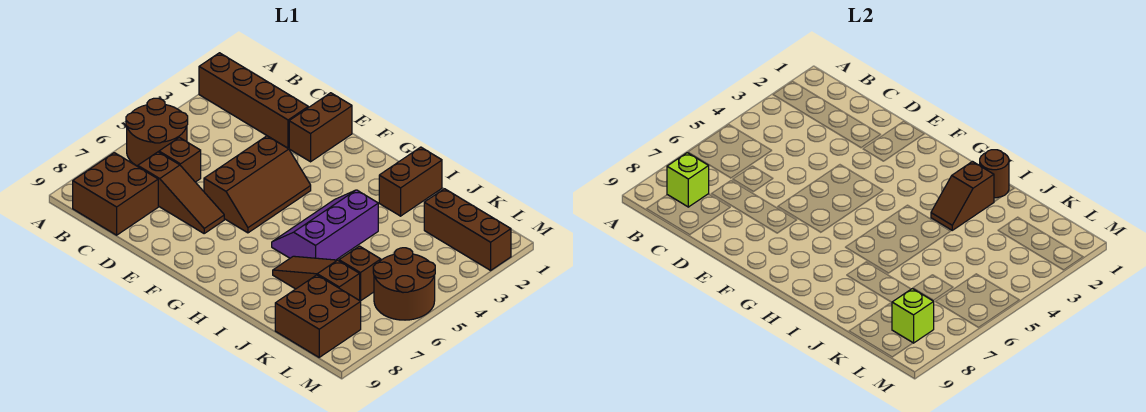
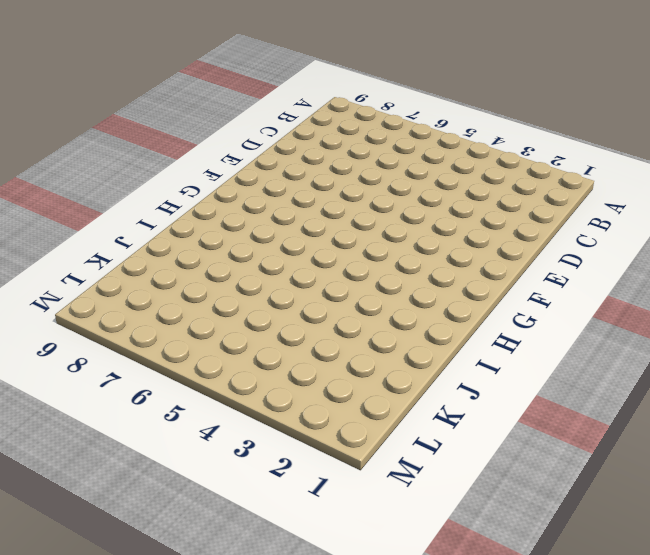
none -> brown brick A2:D2 level 1
none -> brown round brick A5:B6 level 1
none -> brown brick B8:C9 level 1

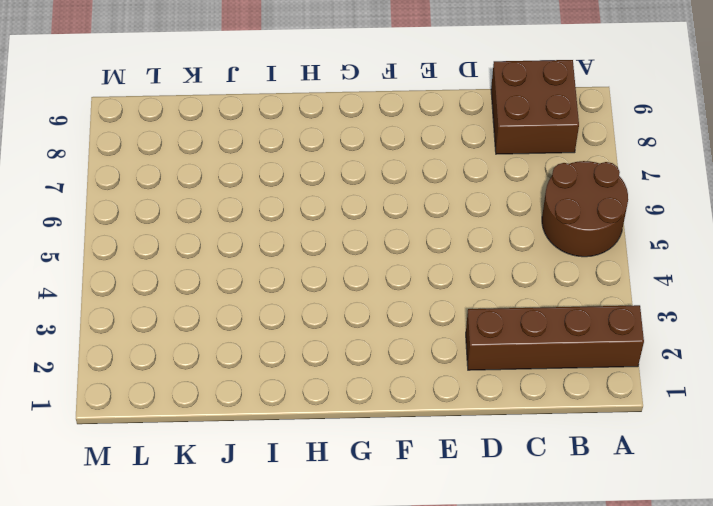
none -> brown brick C6 level 1
none -> brown slope C7:E7 level 1 top C
none -> brown brick E1:E2 level 1

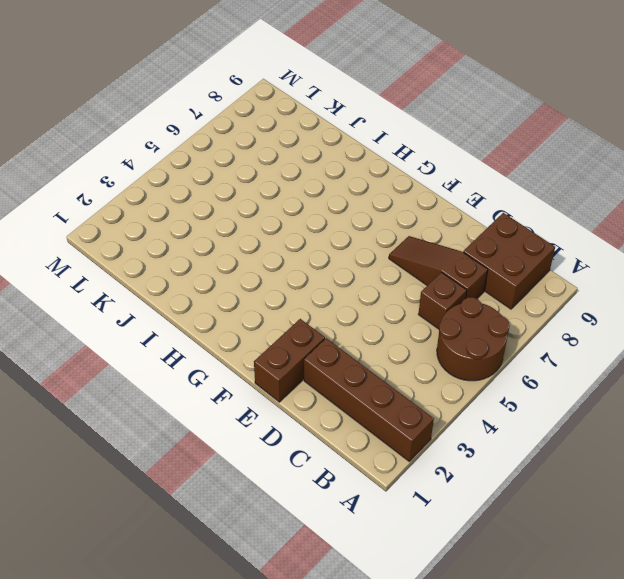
none -> brown slope E4:F6 level 1 top E
none -> purple slope H4:I6 level 1 top I
none -> brown brick I1:I2 level 1

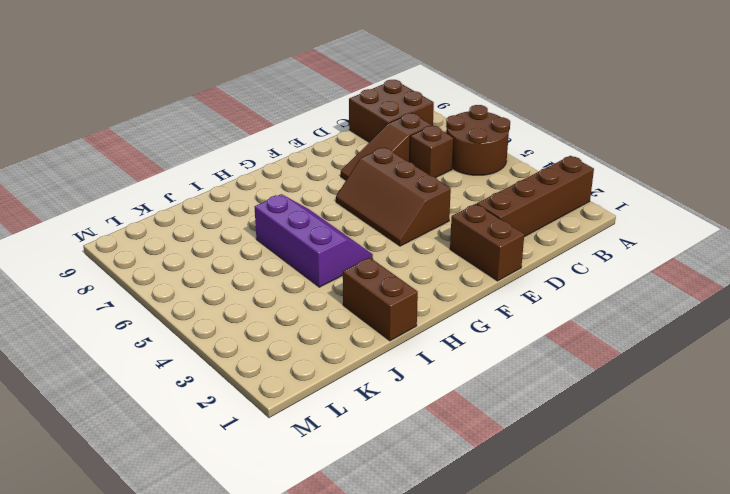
none -> brown slope I7:K7 level 1 top K
none -> brown brick K2:M2 level 1
none -> brown brick K6 level 1

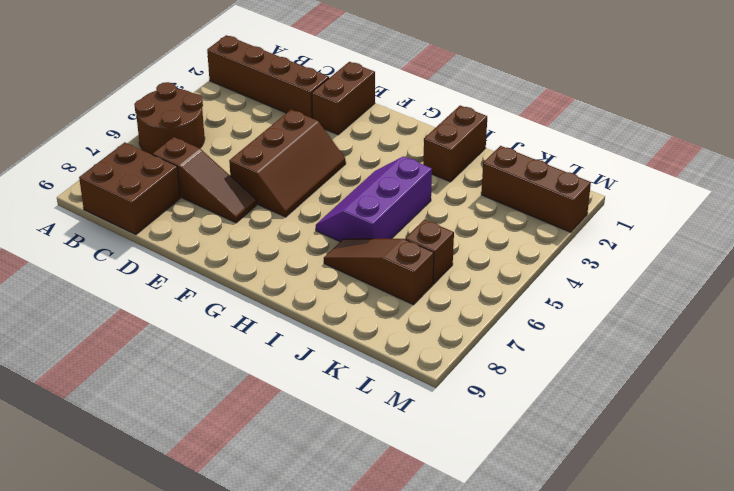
none -> brown brick C6 level 1
none -> brown brick K8:L9 level 1
none -> brown round brick L5:M6 level 1

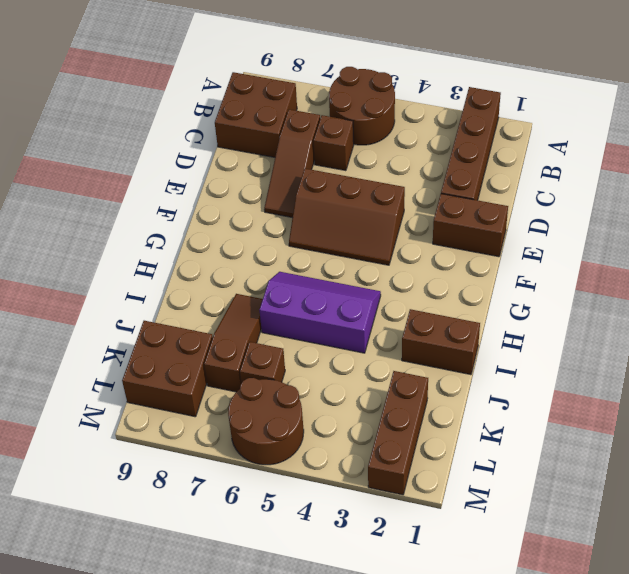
none -> lime brick B8 level 2
none -> brown round brick I1 level 2
none -> brown slope I2:I3 level 2 top 2

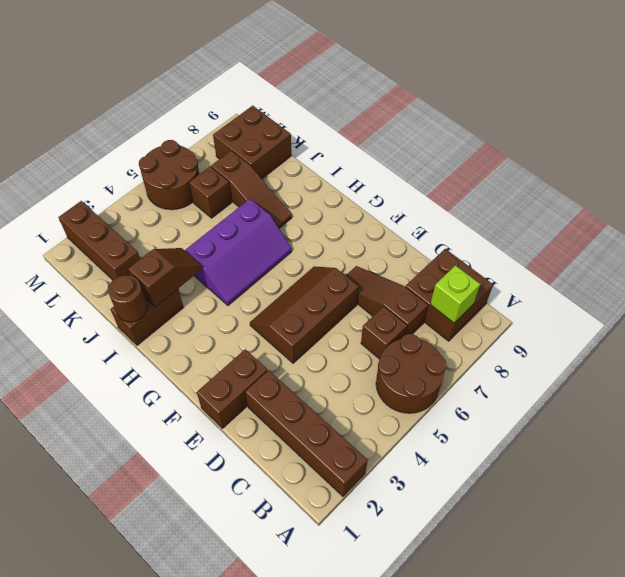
none -> lime brick L8 level 2

